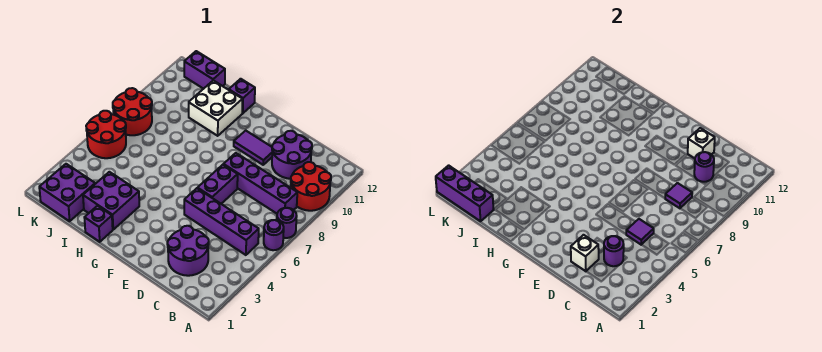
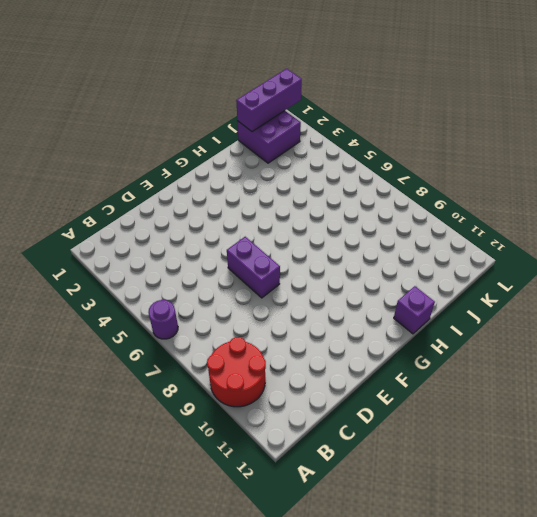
none -> purple round brick A7 level 1
none -> purple brick B5:E5 level 1
none -> purple brick B8:E8 level 1

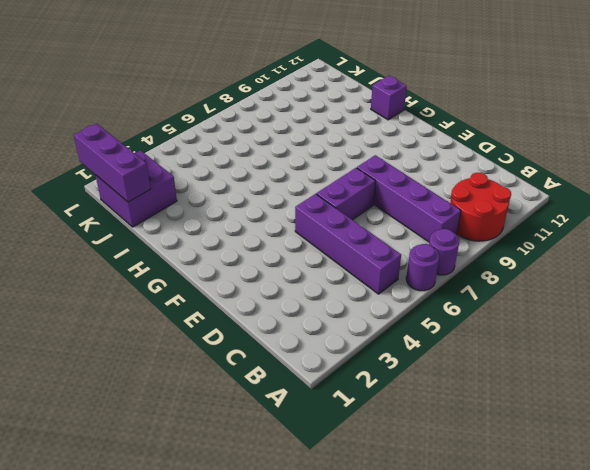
none -> purple round brick C2:D3 level 1
none -> purple round brick C10:D11 level 1
none -> purple tile E10:F10 level 1

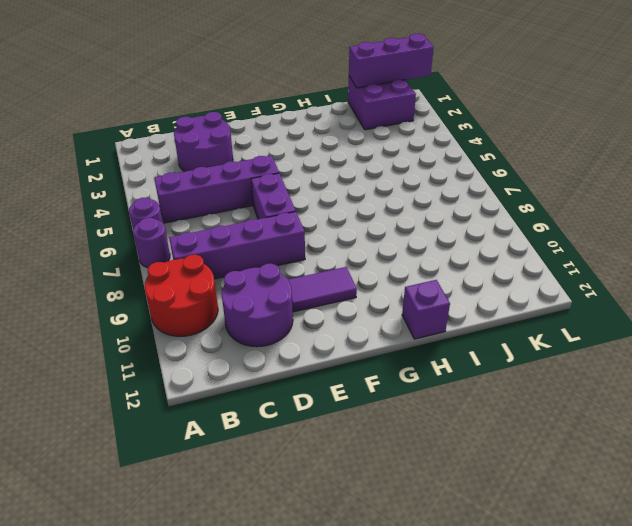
none -> purple brick H1 level 1
none -> purple brick H2:I3 level 1
none -> white brick H10:I11 level 1

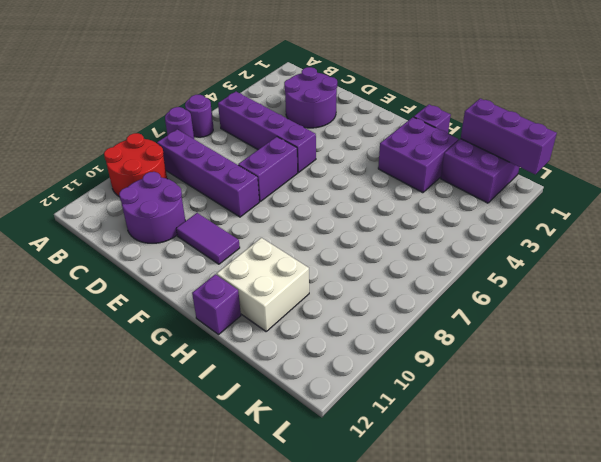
none -> purple brick J12:K12 level 1
none -> red round brick K5:L6 level 1
none -> red round brick K7:L8 level 1

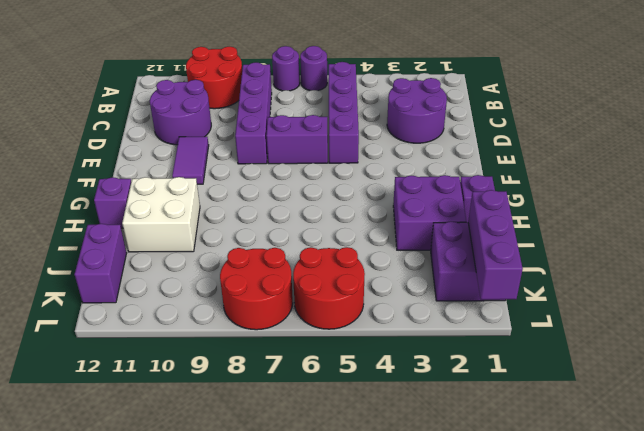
none -> purple round brick C3 level 2
none -> purple tile C5 level 2
none -> purple tile C8 level 2

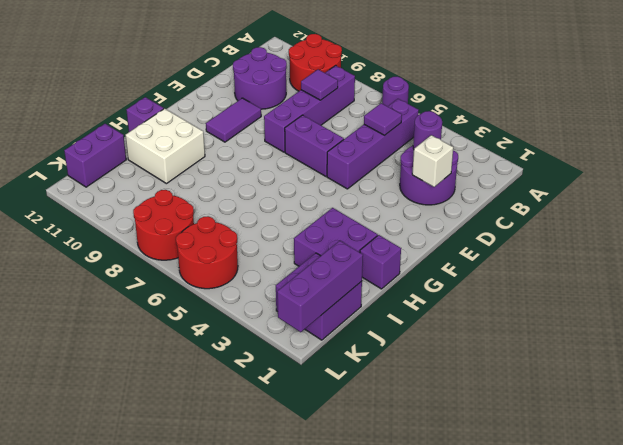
none -> purple round brick A7 level 1
none -> purple round brick C10 level 2
none -> white brick D11 level 2

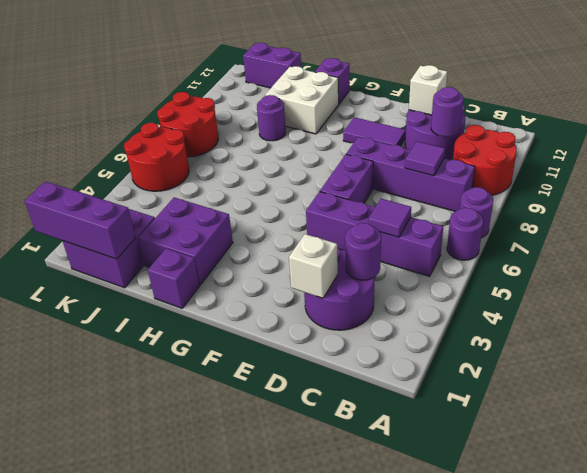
purple round brick I9 level 1 -> none

